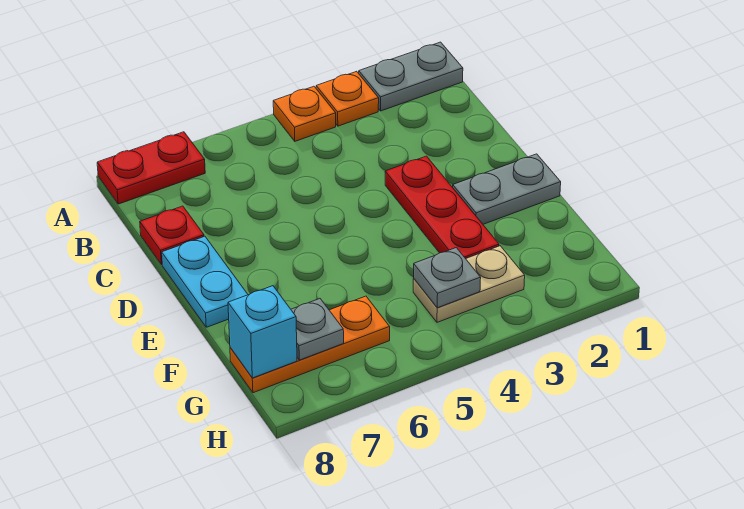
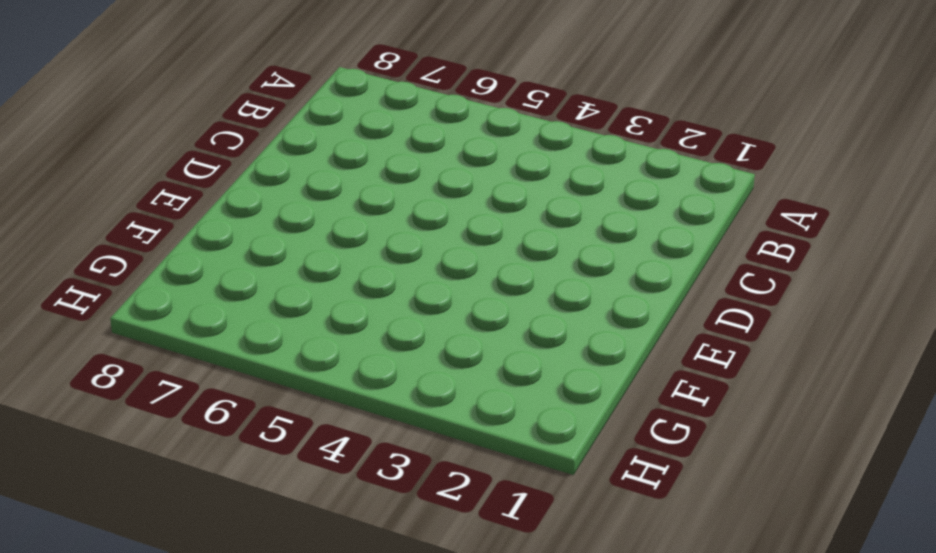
none -> grey plate A1:A2 level 1
none -> orange plate A3 level 1
none -> orange plate A4 level 1

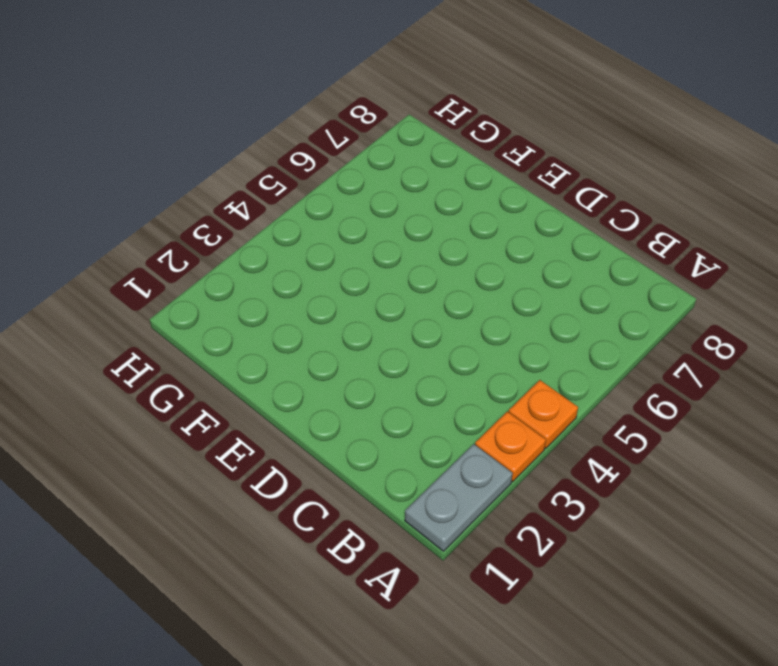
none -> red plate A7:A8 level 1
none -> red plate C8 level 1
none -> red plate D3:F3 level 1

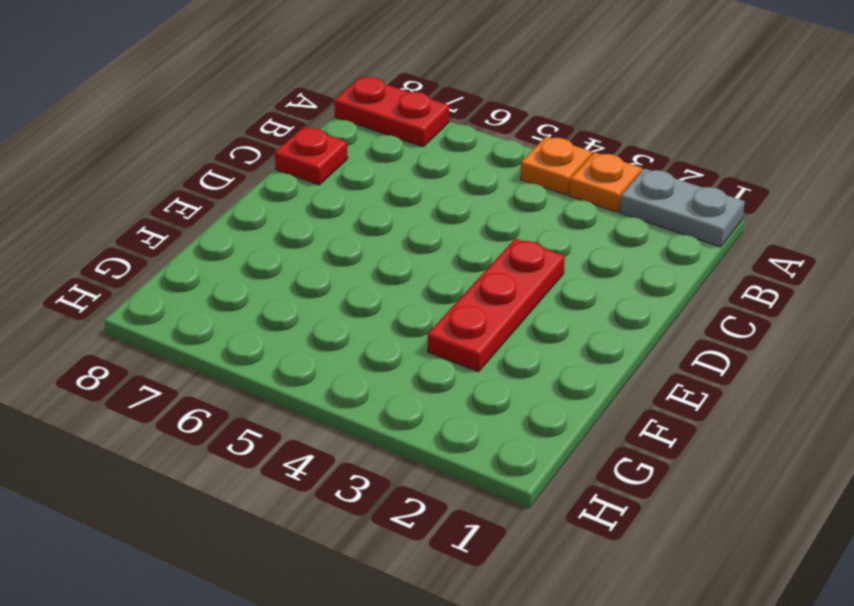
none -> cyan plate D8:E8 level 1
none -> grey plate E1:E2 level 1
none -> tan plate G3:G4 level 1

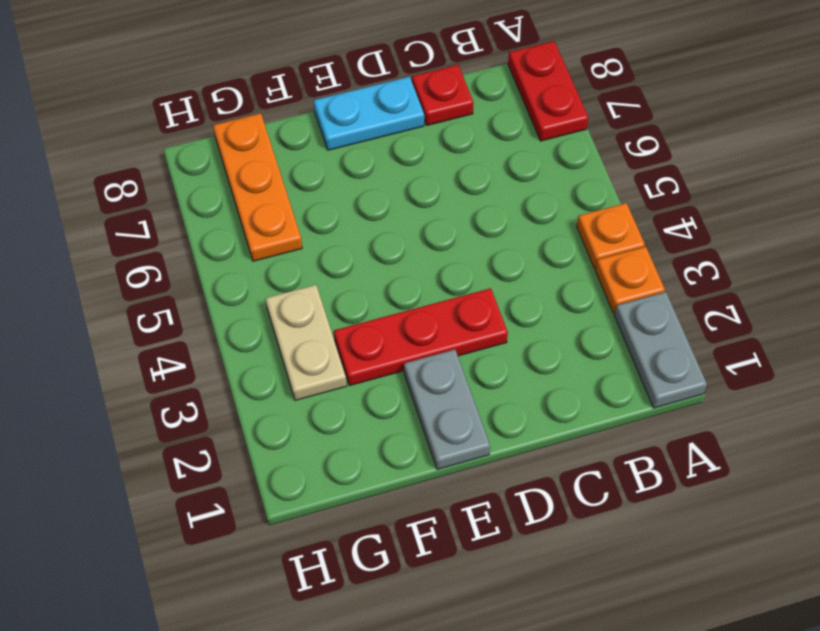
none -> grey plate G4 level 2
none -> grey plate G7 level 2
none -> cyan brick G8 level 2

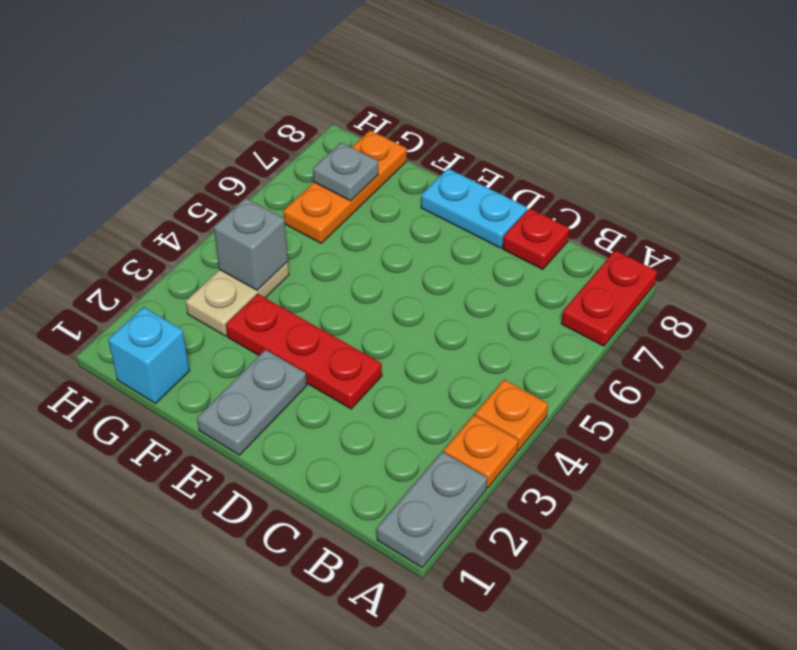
cyan brick G1 level 1 -> cyan brick G8 level 2
grey brick G4 level 2 -> grey plate G4 level 2

